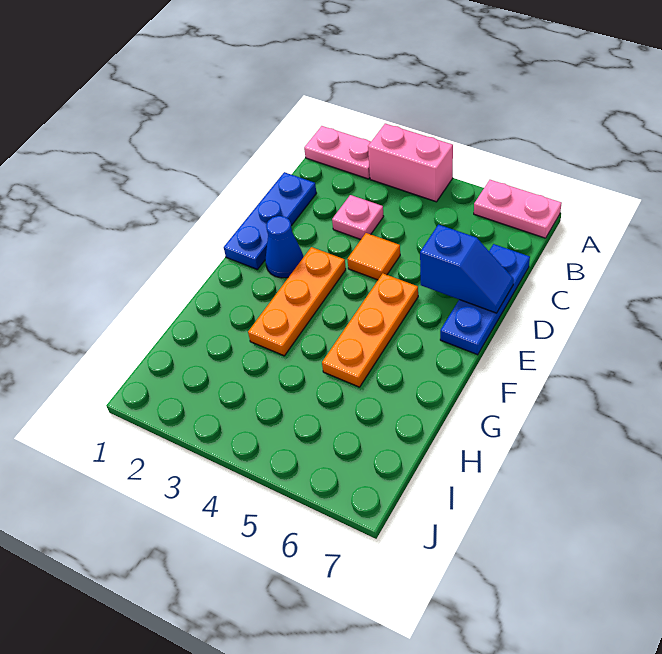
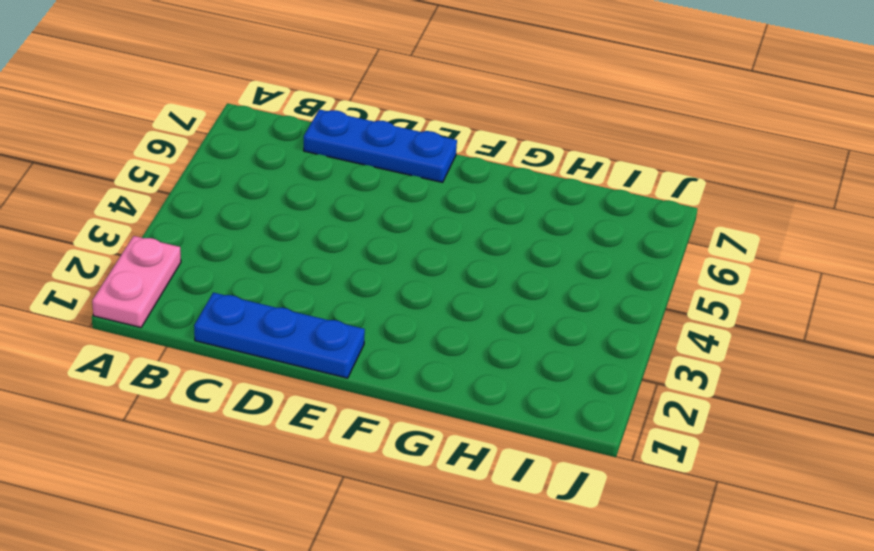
none -> pink brick A3:A4 level 1
none -> pink plate A6:A7 level 1

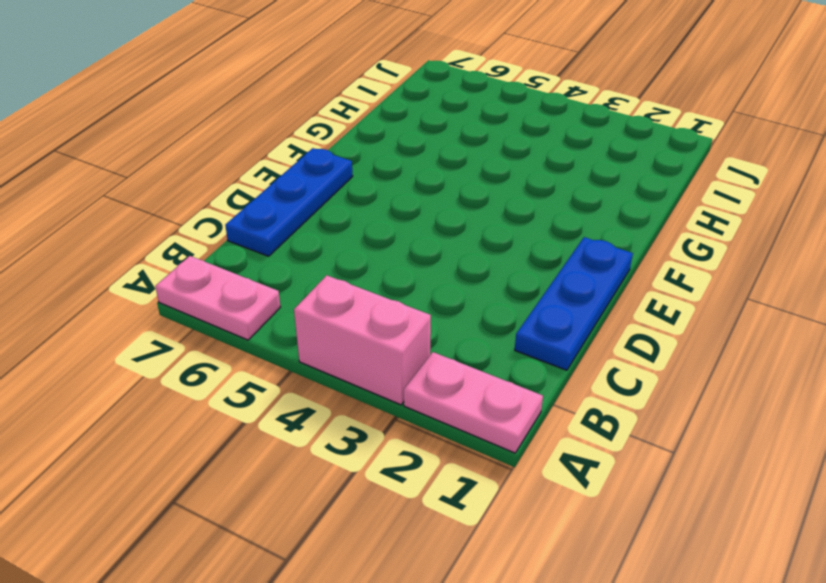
none -> pink plate C3 level 1
none -> orange tile D4 level 1

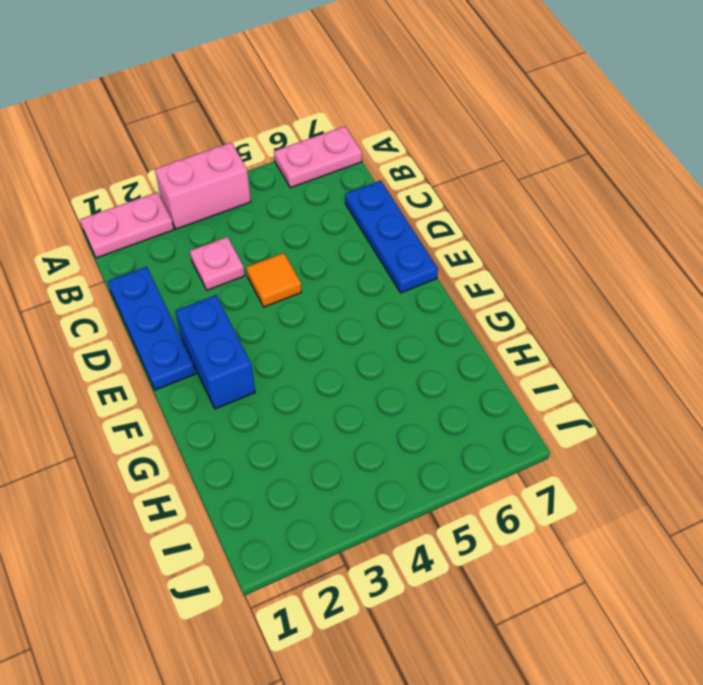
blue brick E2:F2 level 1 -> blue cone E2 level 1
none -> orange plate E3:G3 level 1
none -> orange plate E5:G5 level 1

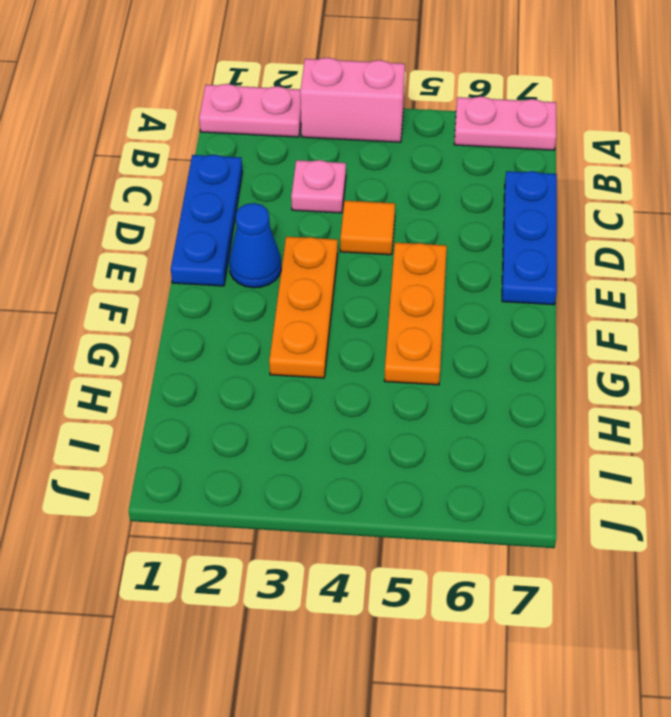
none -> blue slope D6:D7 level 2 top 6

